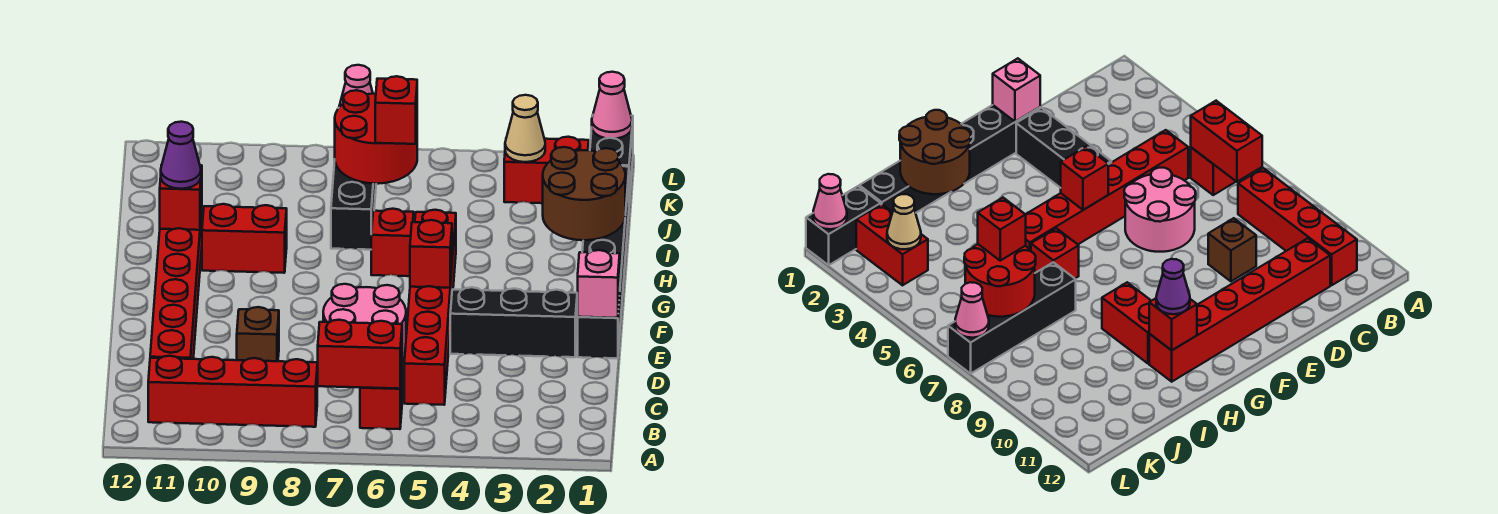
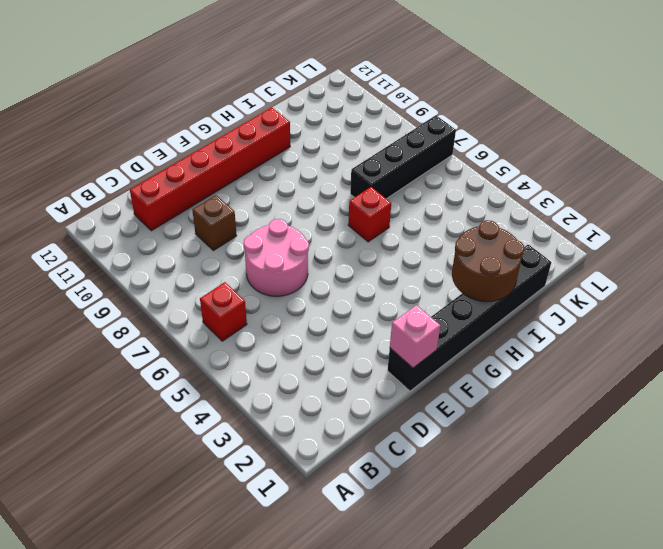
none -> red brick B8:B11 level 1
none -> red brick C5:H5 level 1
none -> black brick E2:E4 level 1

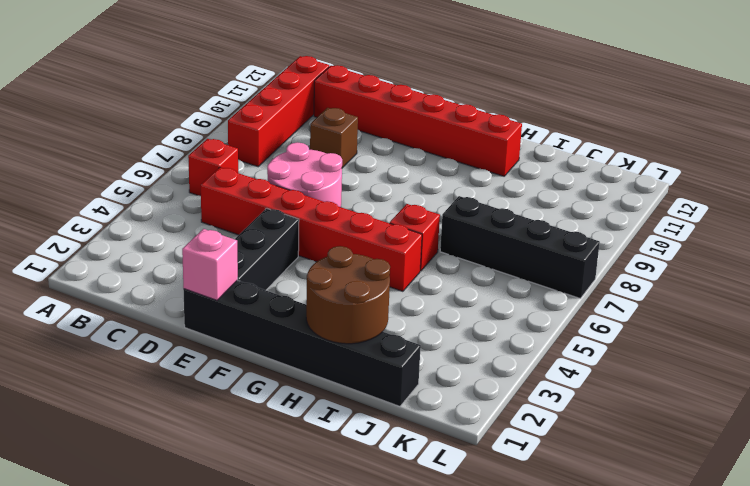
none -> red brick H9:H10 level 1
none -> black brick K1:L1 level 1
none -> red brick K2:K3 level 1

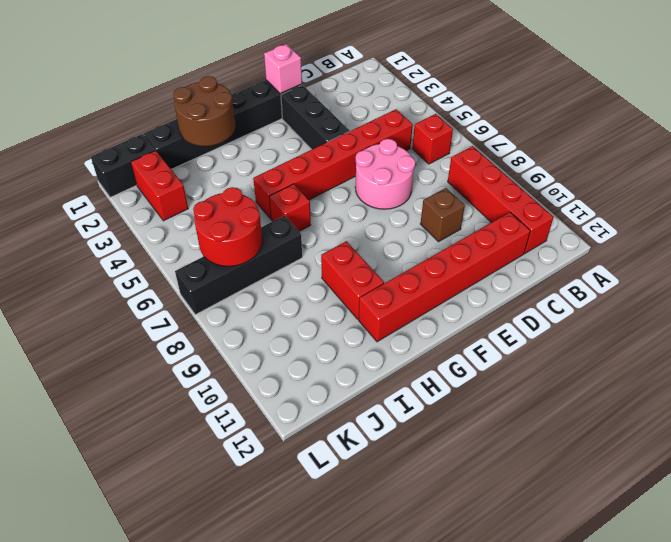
none -> red brick B6:B7 level 2
none -> red brick F5 level 2
none -> red brick H11 level 2

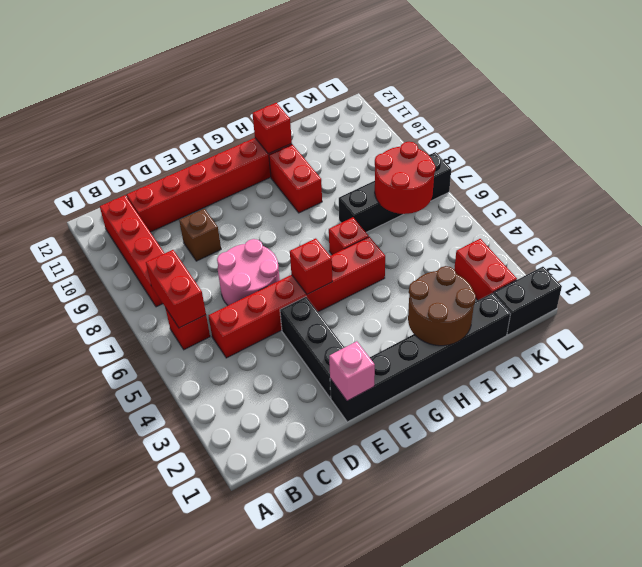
none -> tan cone K3 level 2
none -> pink cone L1 level 2
none -> pink cone L7 level 2

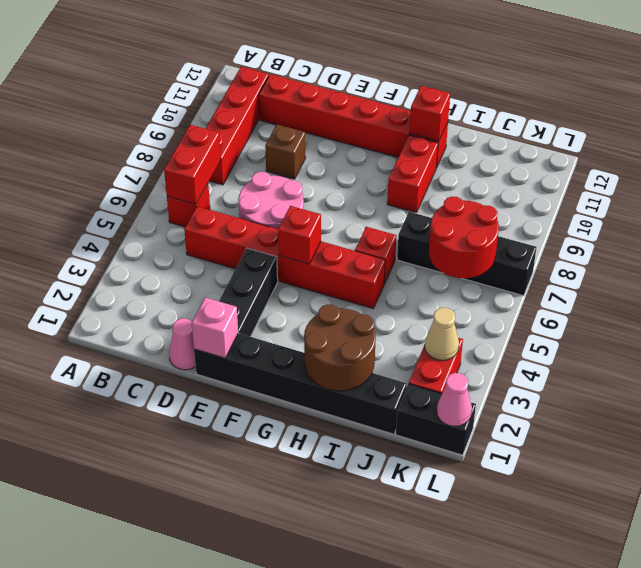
pink cone D1 level 1 -> pink cone L7 level 2
none -> purple cone H11 level 3
none -> red brick J6 level 3

